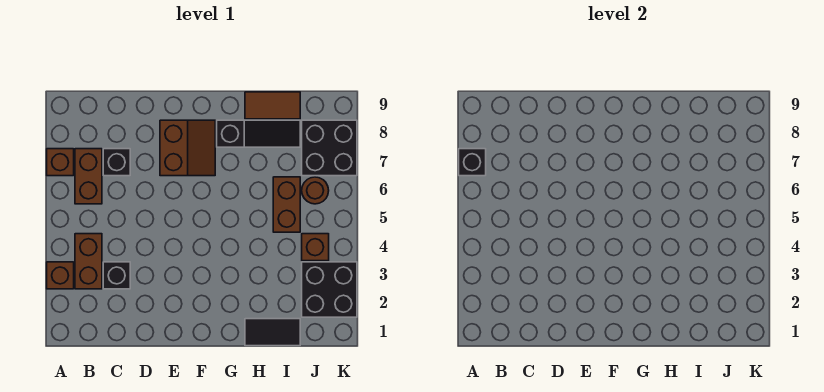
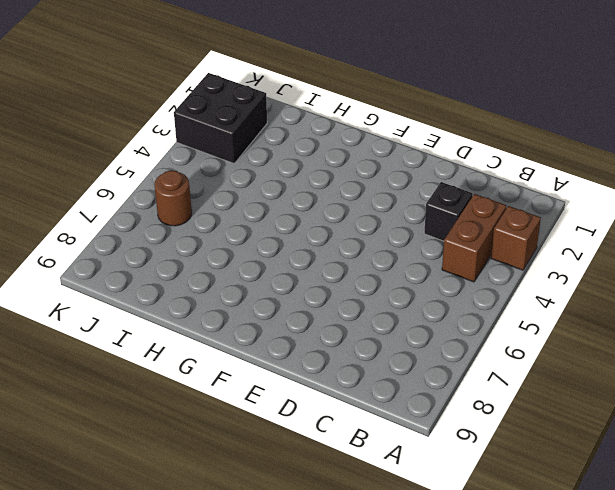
none -> brown brick A7 level 1
none -> brown brick B6:B7 level 1
none -> black brick C7 level 1

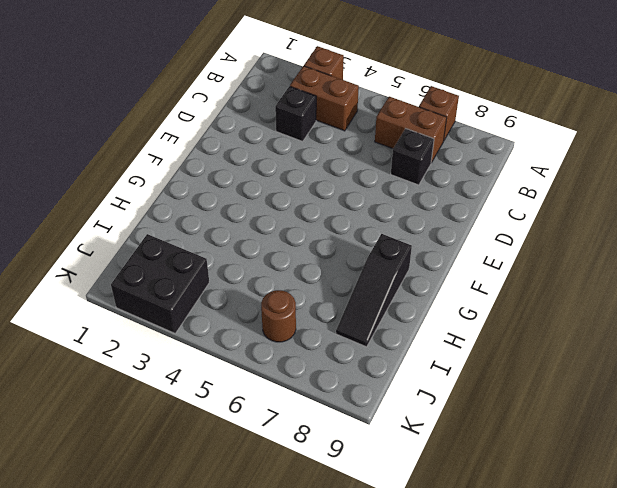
none -> brown slope E7:F8 level 1 top E
none -> black tile H1:I1 level 1
none -> brown tile H9:I9 level 1

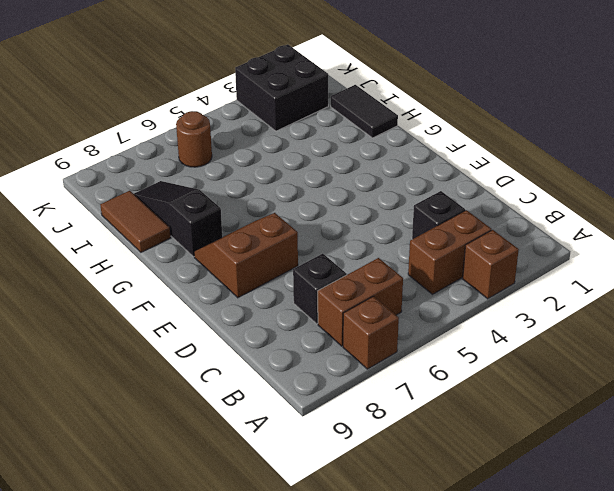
none -> brown brick I5:I6 level 1
none -> brown brick J4 level 1
none -> black brick J7:K8 level 1

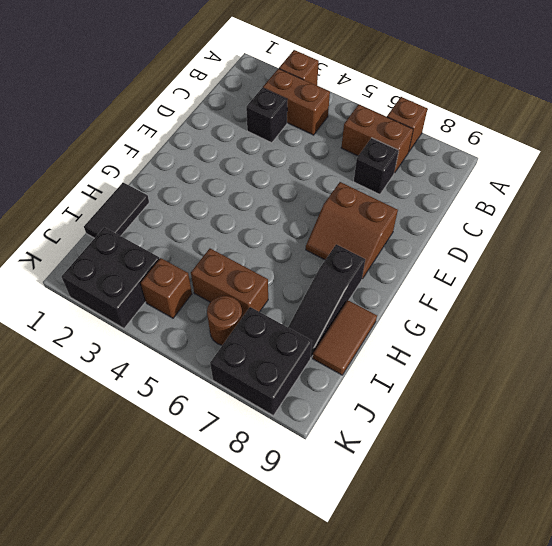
none -> black brick A7 level 2

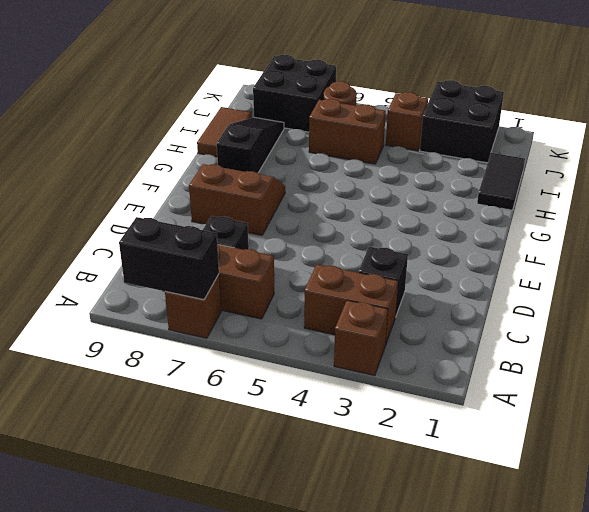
black brick A7:A8 level 2 -> black brick A7 level 2

